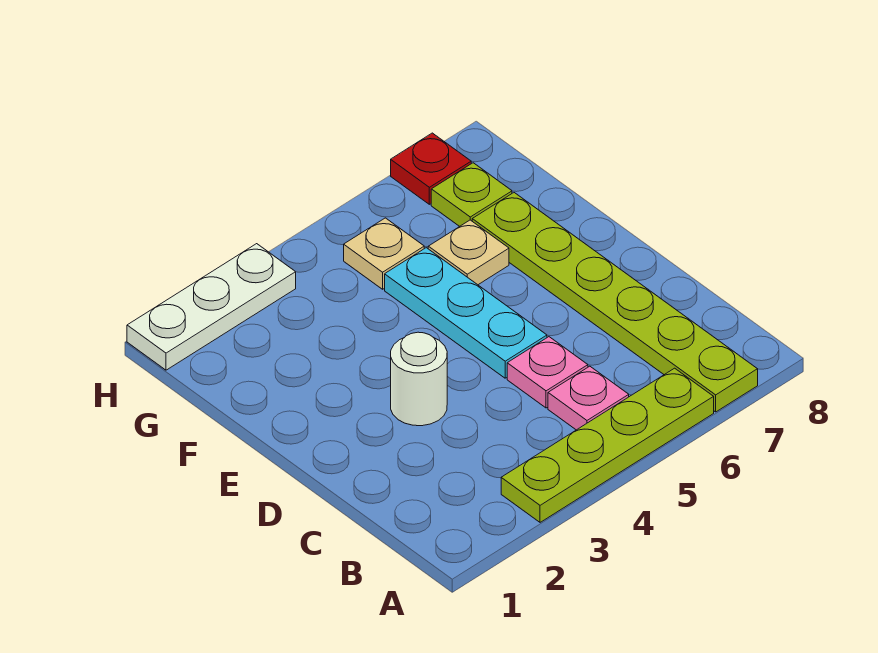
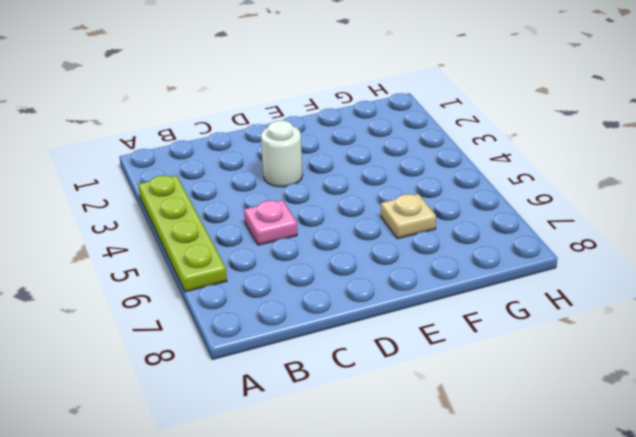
none -> lime plate A7:F7 level 1
none -> pink plate B5 level 1

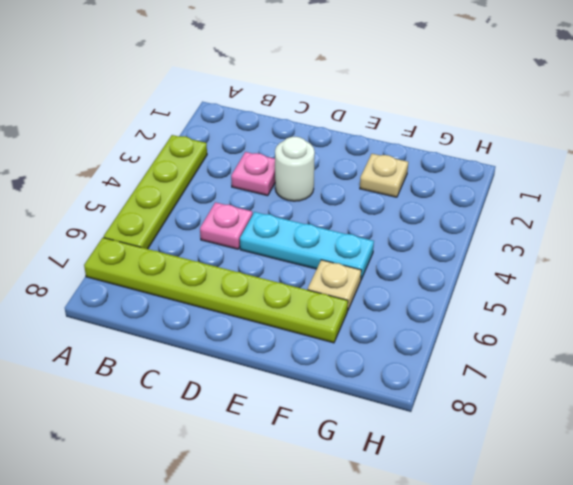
pink plate C3 level 1 -> pink plate B5 level 1
tan plate F2 level 1 -> tan plate G5 level 1
none -> lime plate G7 level 1
none -> white plate H1:H3 level 1

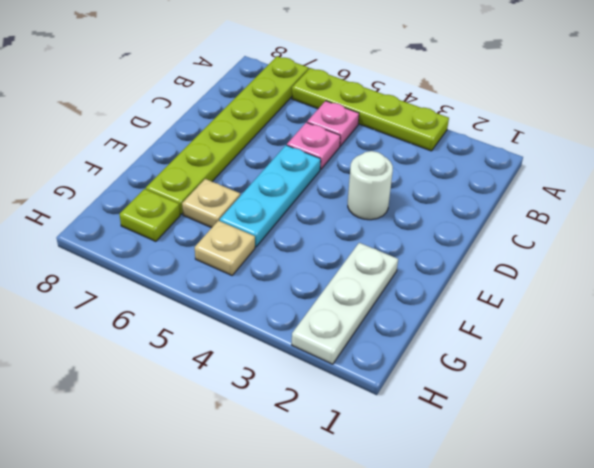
white plate F2:H2 level 1 -> white plate H1:H3 level 1
none -> red plate H7 level 1

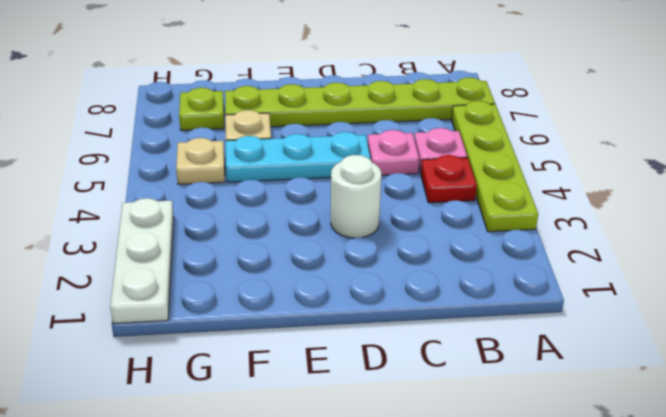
red plate B4 level 1 -> red plate H7 level 1

